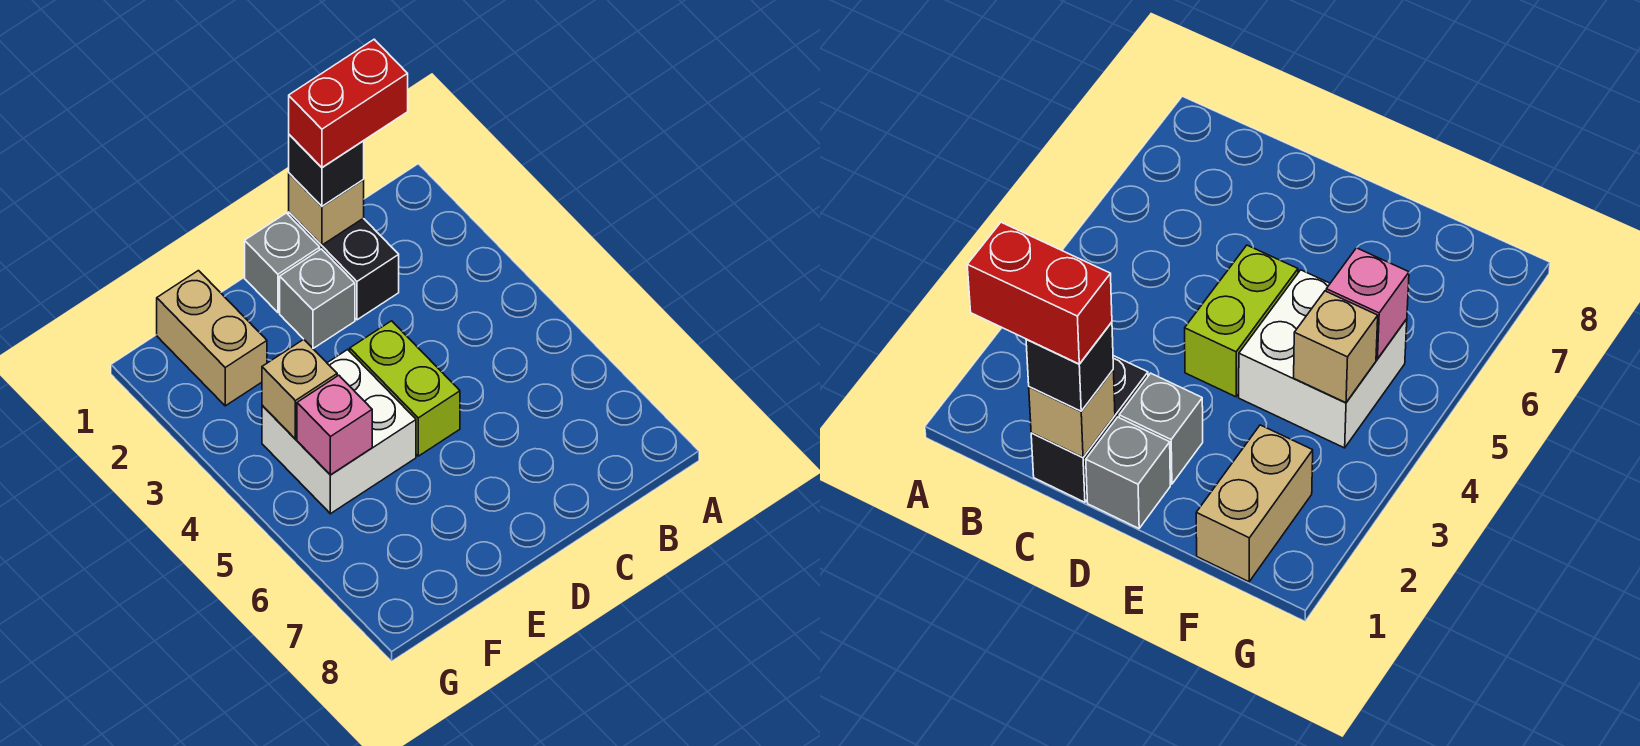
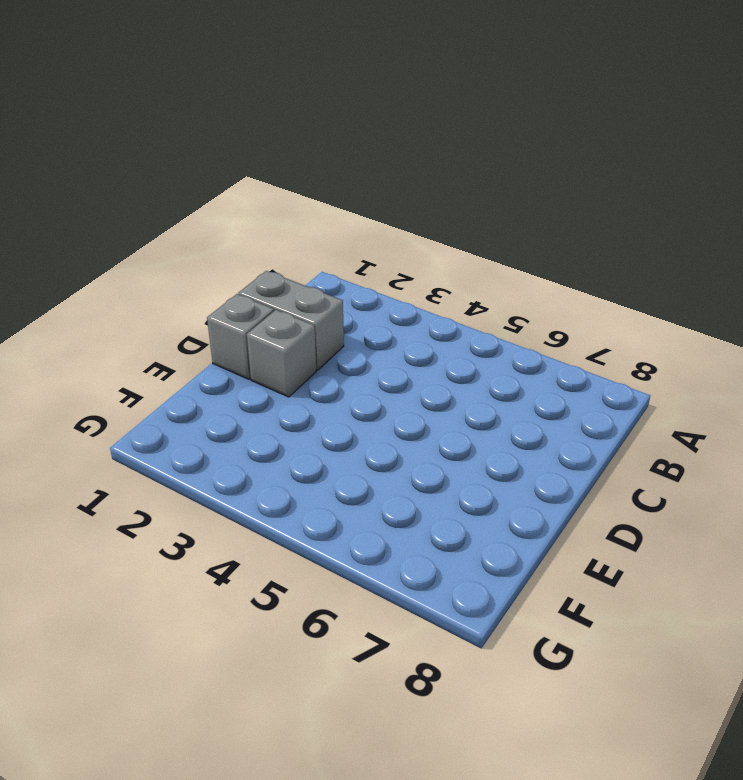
grey brick C1:C2 level 1 -> black brick C1:C2 level 1
none -> lime brick D4:D5 level 1
none -> white brick E4:F5 level 1

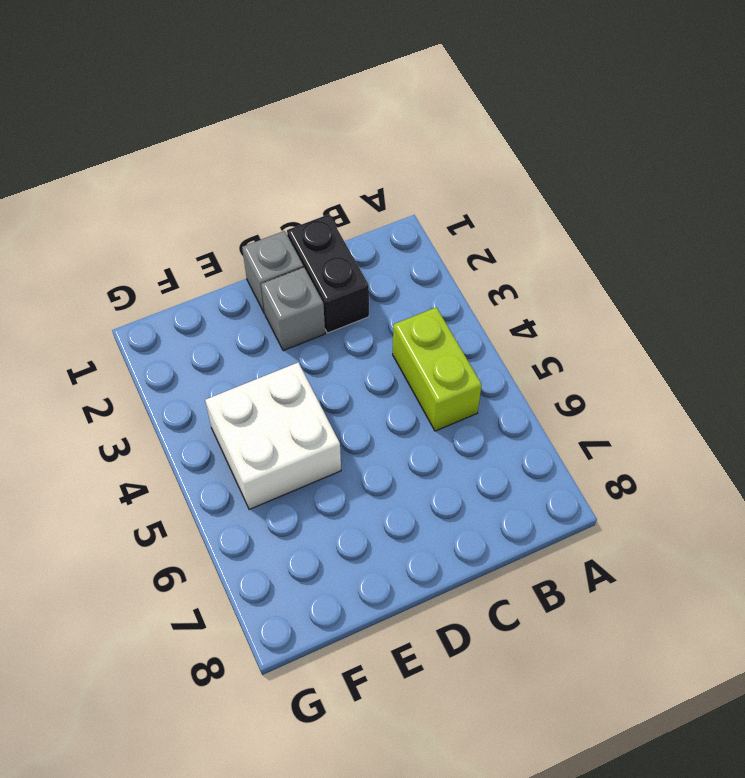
lime brick B4:B5 level 1 -> lime brick D4:D5 level 1
none -> tan brick F1:F2 level 1
none -> tan brick C1 level 2

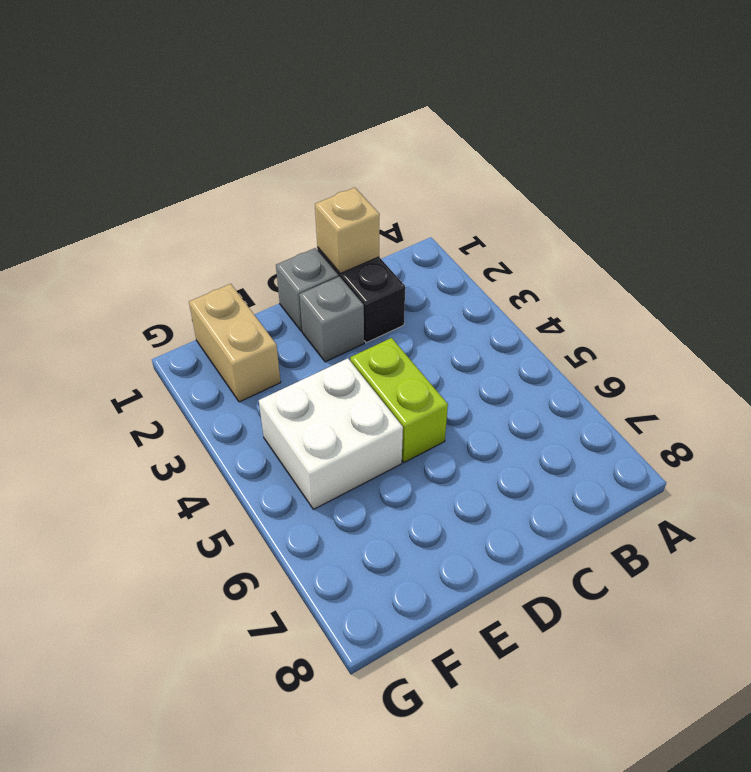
none -> tan brick F4 level 2
none -> pink brick F5 level 2

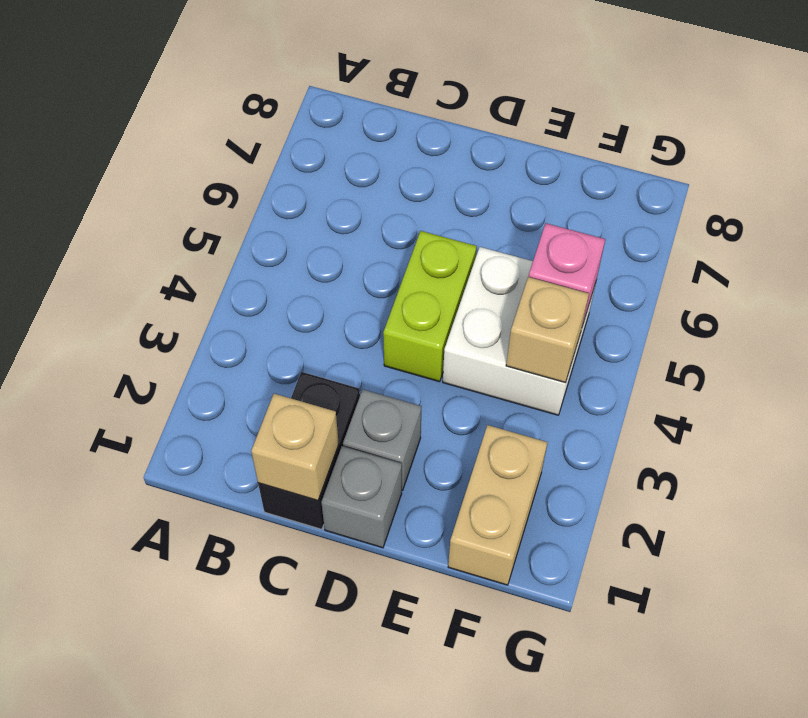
none -> black brick C1 level 3
none -> red brick B1:C1 level 4

